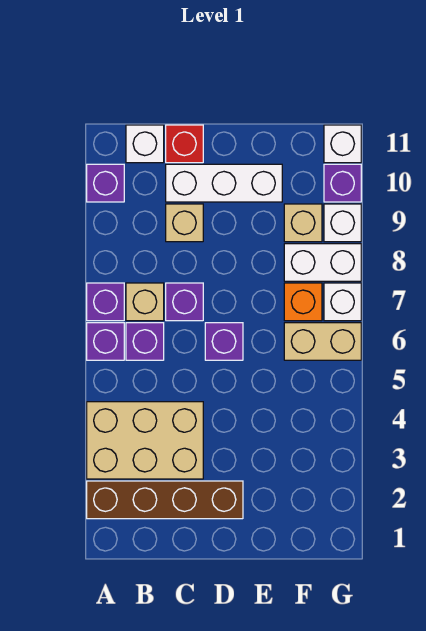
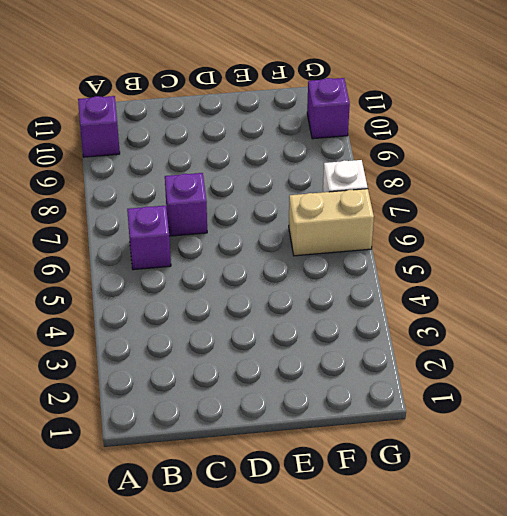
none -> brown brick A2:D2 level 1
none -> tan brick A3:C4 level 1
none -> purple brick A6 level 1

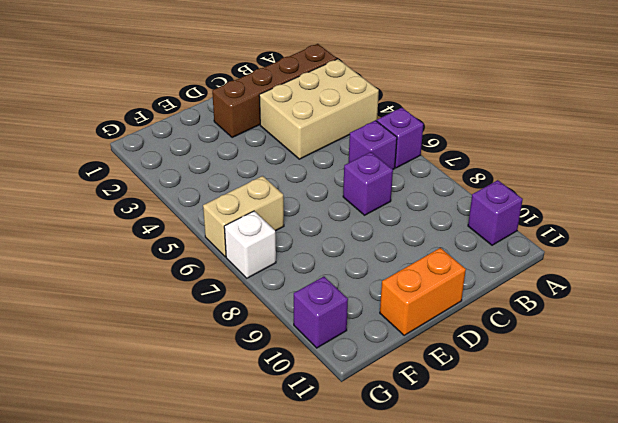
orange brick D11:E11 level 1 -> none
none -> purple brick A7 level 1
none -> tan brick B7 level 1
none -> white brick B11 level 1

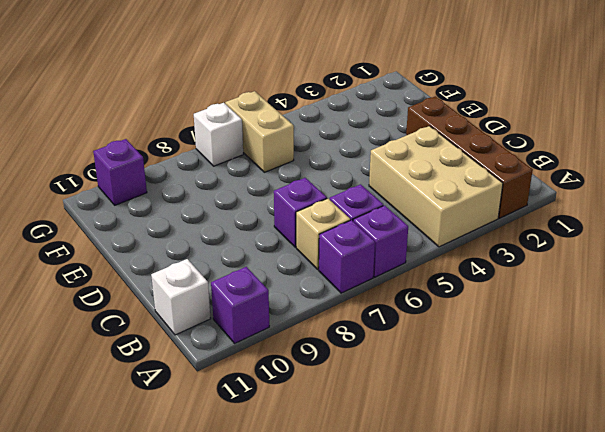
none -> tan brick C9 level 1
none -> white brick C10:E10 level 1
none -> red brick C11 level 1

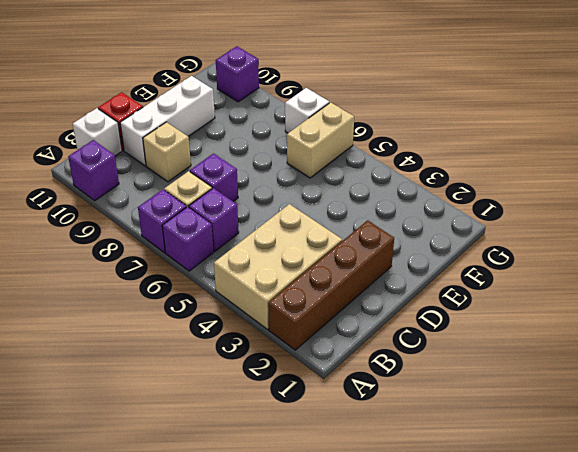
none -> purple brick D6 level 1
none -> orange brick F7 level 1
none -> white brick F8:G8 level 1

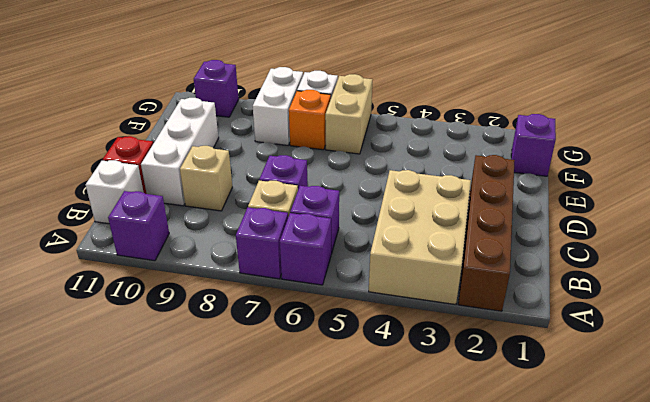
purple brick F1 level 1 -> purple brick D6 level 1
none -> tan brick F9 level 1
none -> white brick G9 level 1
none -> white brick G11 level 1

